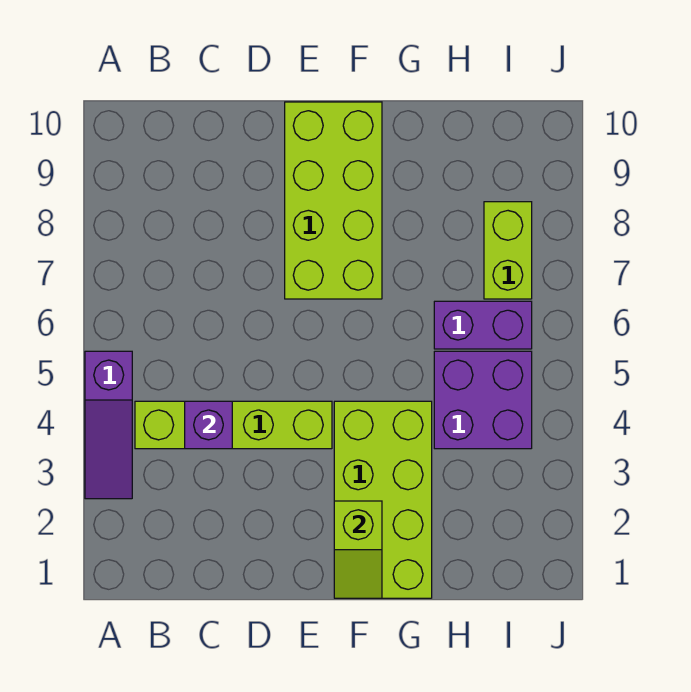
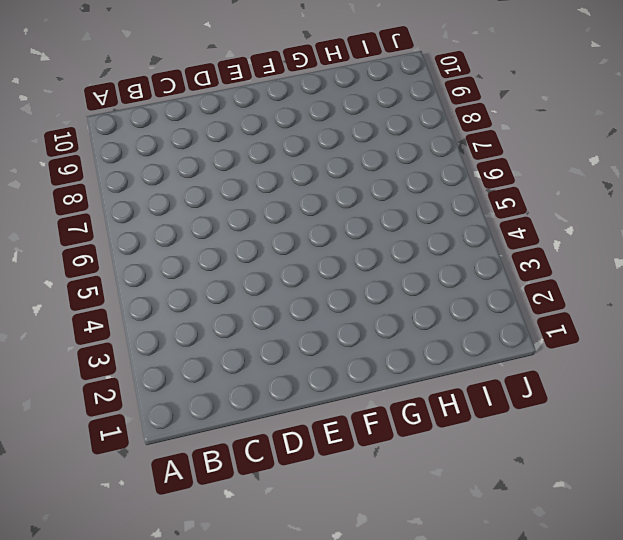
none -> purple slope A3:A5 level 1 top 5
none -> lime brick B4:E4 level 1

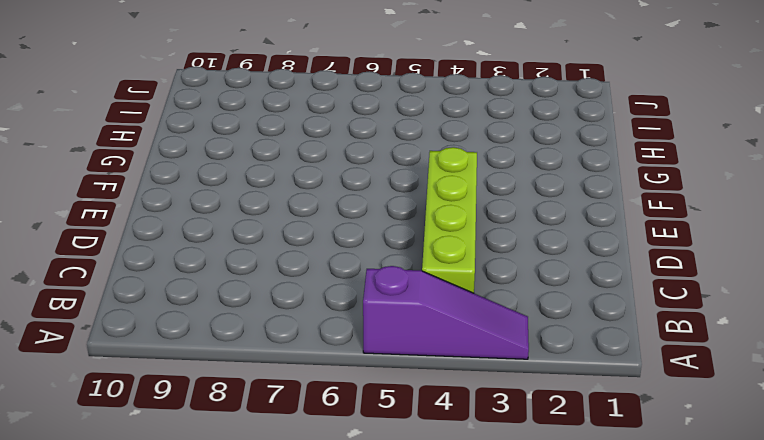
none -> lime brick E7:F10 level 1
none -> lime brick F1:G4 level 1

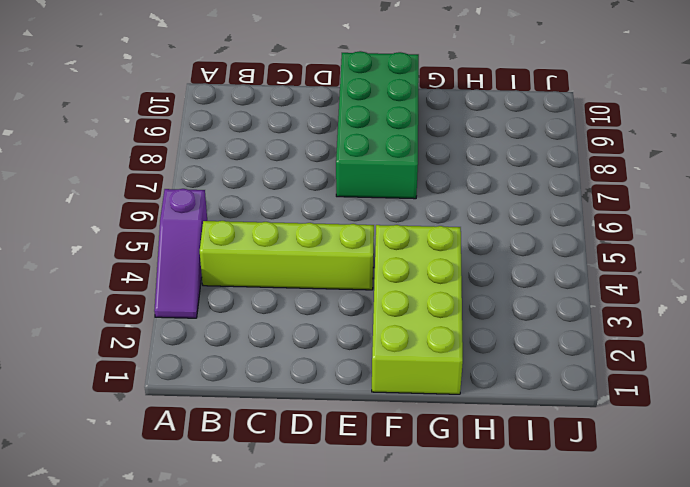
green brick E7:F10 level 1 -> lime brick E7:F10 level 1
none -> purple brick H4:I5 level 1
none -> purple brick H6:I6 level 1

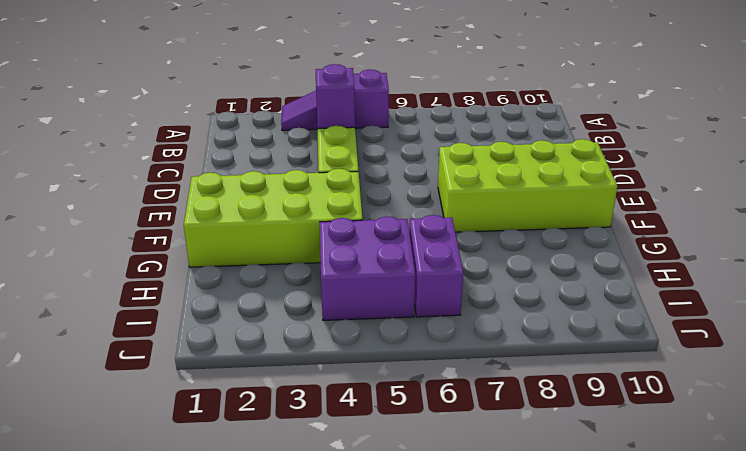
none -> lime brick I7:I8 level 1
none -> lime slope F1:F2 level 2 top 2

